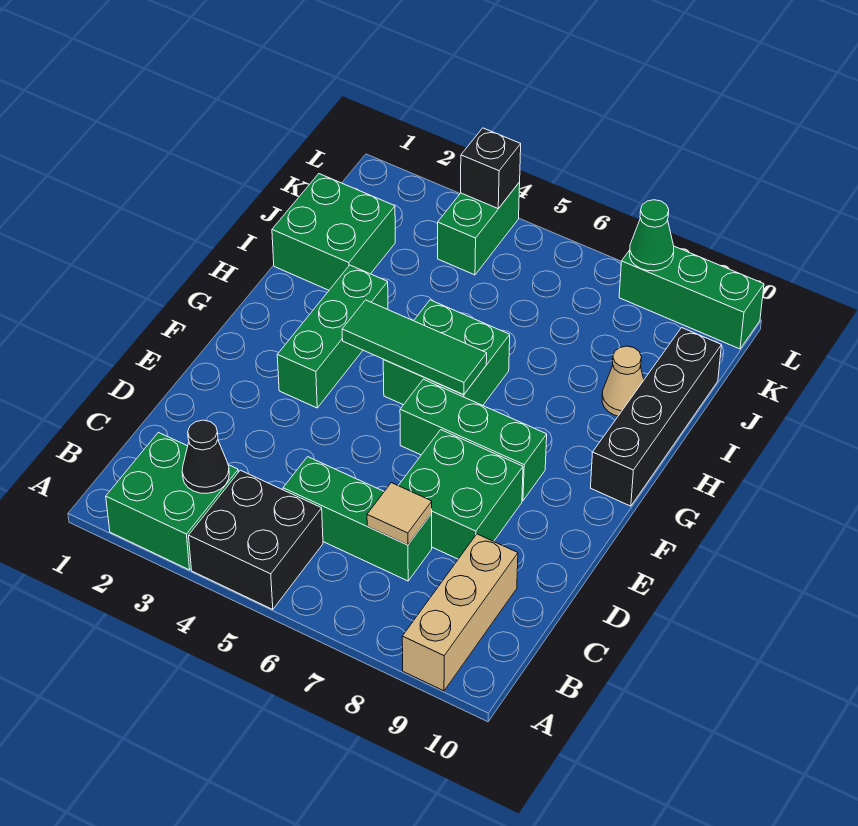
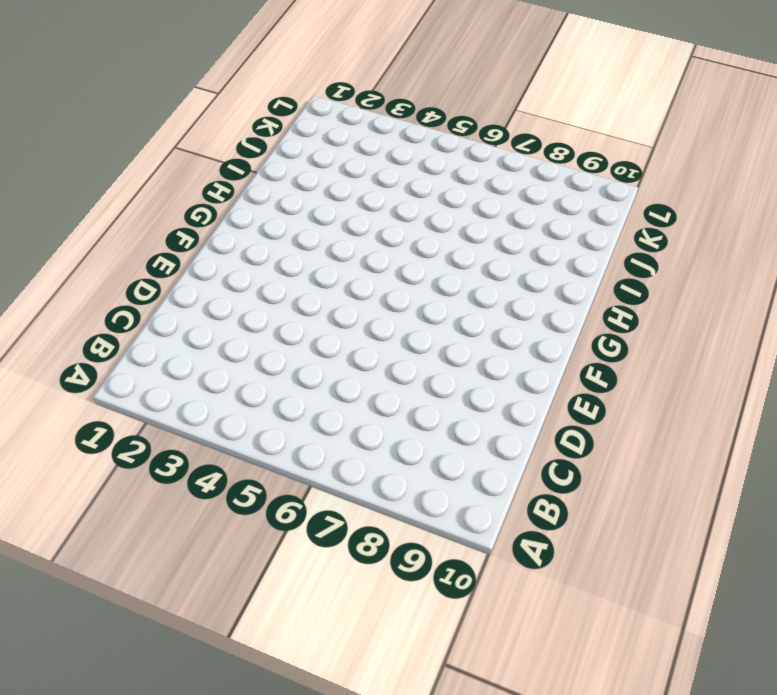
none -> green brick A2:B3 level 1
none -> black brick A4:B5 level 1
none -> tan brick A9:C9 level 1

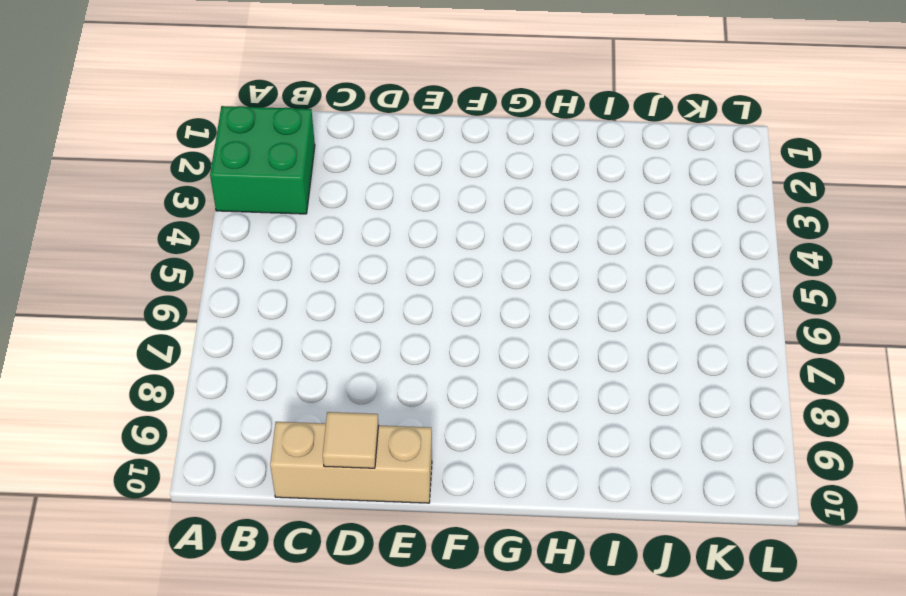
tan brick C10:E10 level 1 -> tan brick A9:C9 level 1
tan tile D10 level 2 -> tan tile C7 level 2
none -> black brick A4:B5 level 1
none -> green brick C5:C7 level 1
none -> green brick D7:E8 level 1

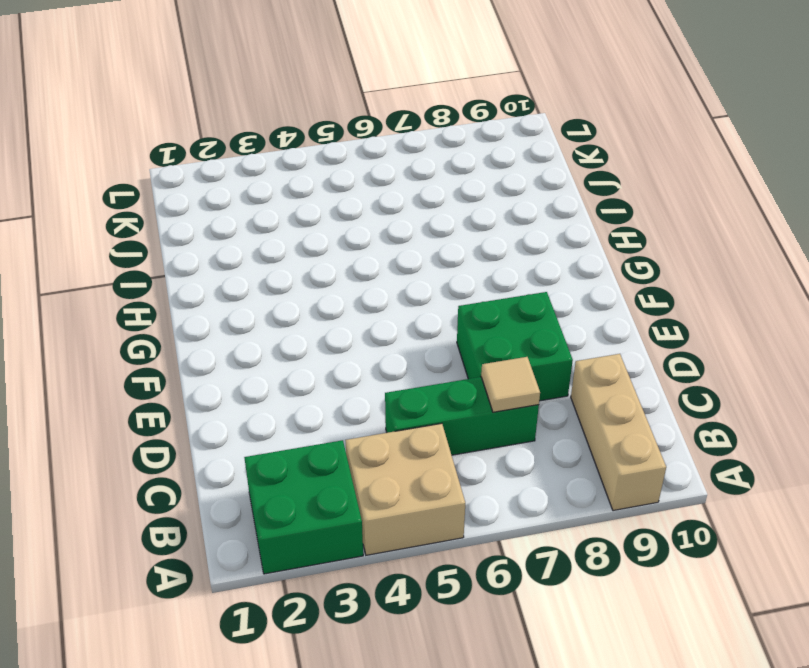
tan brick A4:B5 level 1 -> black brick A4:B5 level 1
none -> green brick F3:H3 level 1
none -> green brick F6:F8 level 1
none -> green brick G5:H6 level 1

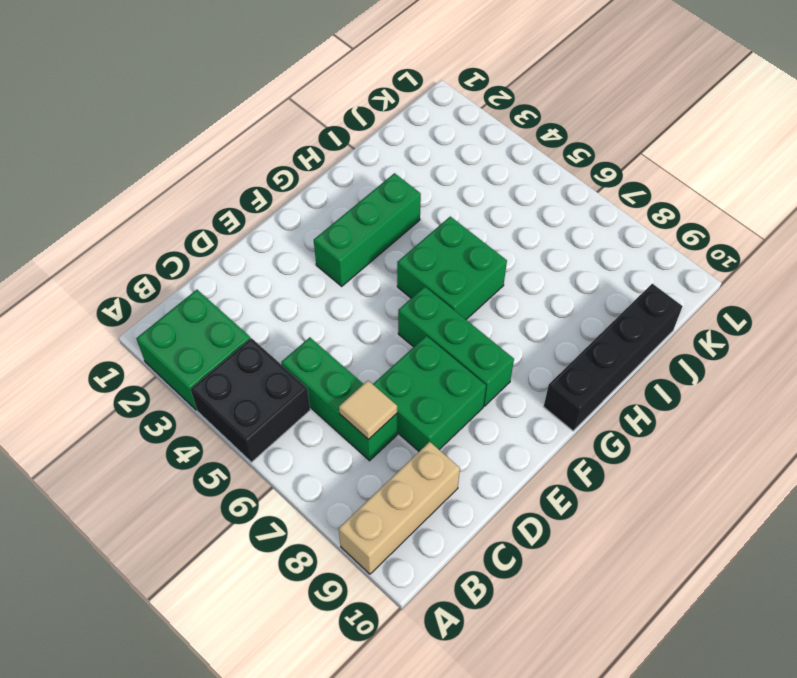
none -> green brick I1:J2 level 1
none -> tan cone I9 level 1
none -> green brick K4:L4 level 1

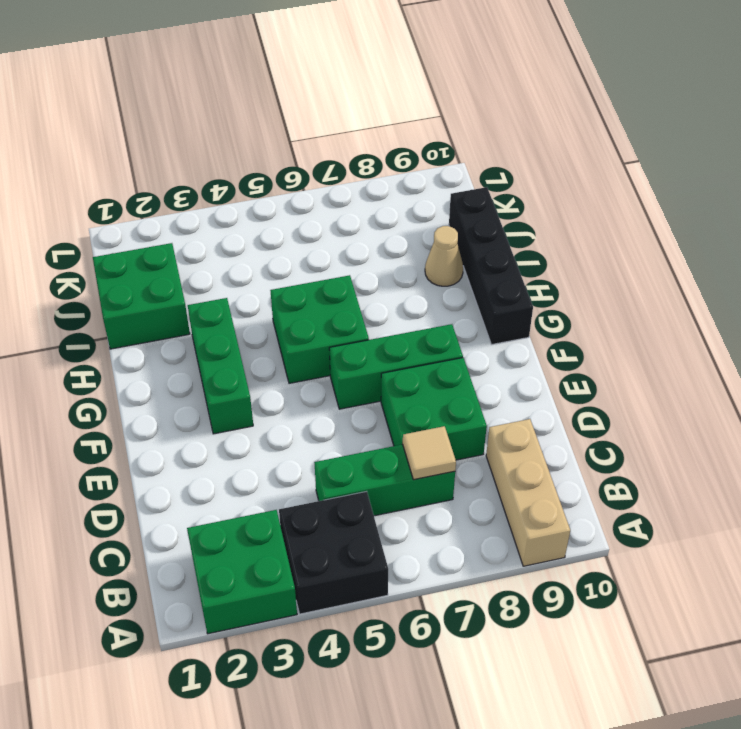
none -> green brick K4:L4 level 1
none -> green brick L8:L10 level 1
none -> black cone B3 level 2

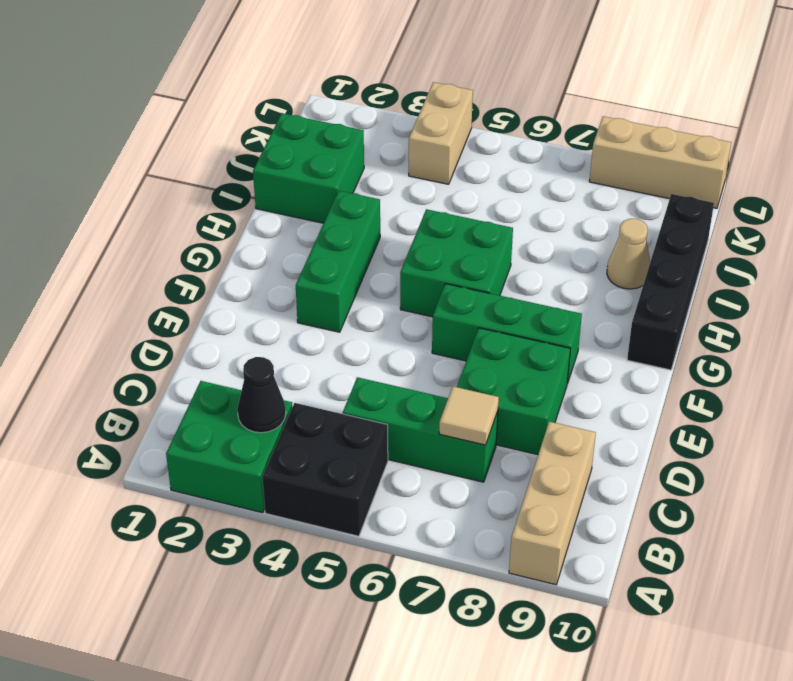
tan brick K4:L4 level 1 -> green brick K4:L4 level 1
tan brick L8:L10 level 1 -> green brick L8:L10 level 1
none -> green tile G4:G6 level 2
none -> black brick L4 level 2
none -> green cone L8 level 2

